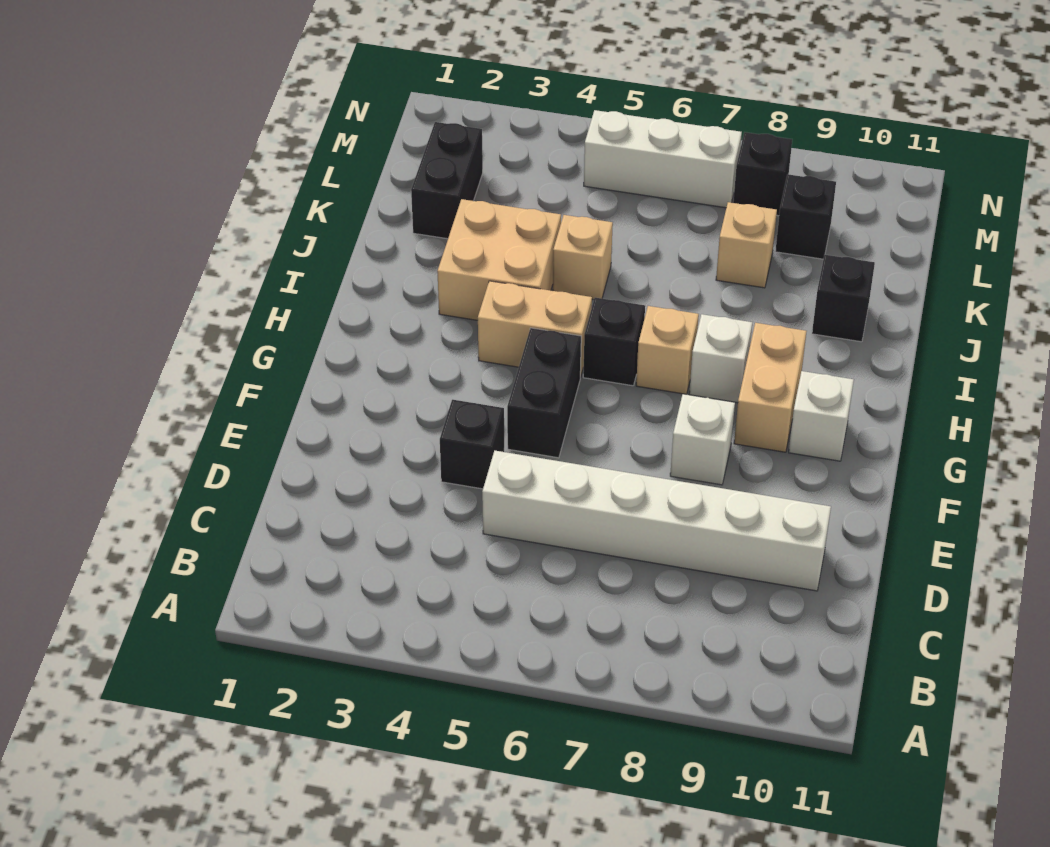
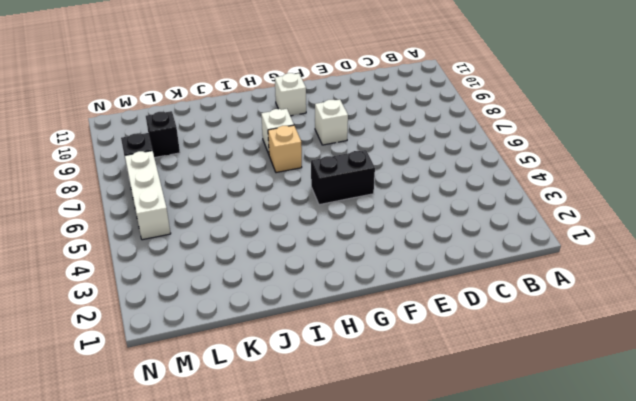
none -> white brick D5:D10 level 1
none -> black brick E4 level 1
none -> tan brick G9:H9 level 1

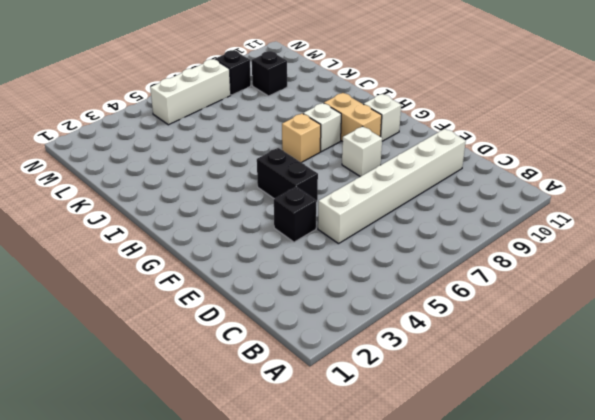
none -> tan brick H4:H5 level 1
none -> black brick H6 level 1
none -> tan brick I3:J4 level 1

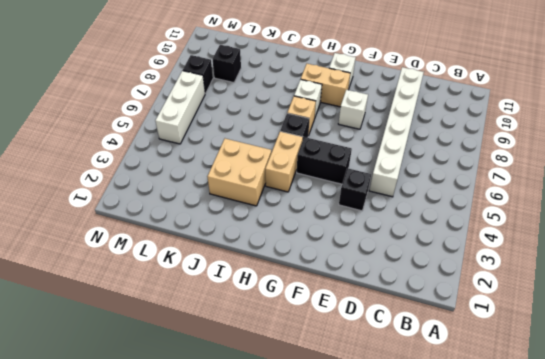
none -> tan brick J5 level 1
none -> black brick J10 level 1
none -> black brick K2:L2 level 1

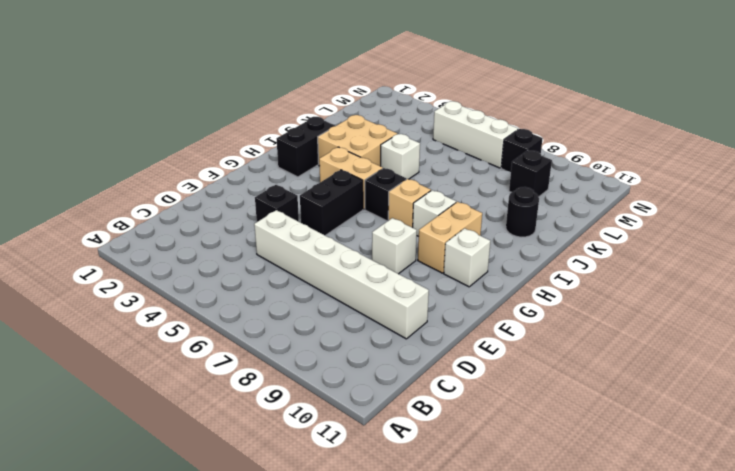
black brick H2:I2 level 1 -> black brick K2:L2 level 1
white brick J5 level 1 -> tan brick J5 level 1
black round brick J10 level 1 -> black brick J10 level 1
none -> tan brick K8 level 1

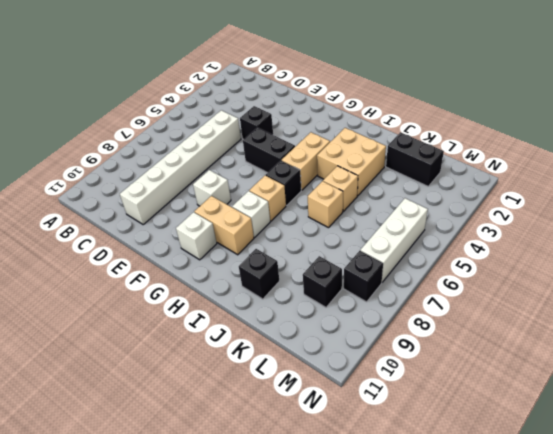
tan brick J6 level 1 -> tan brick K8 level 1

